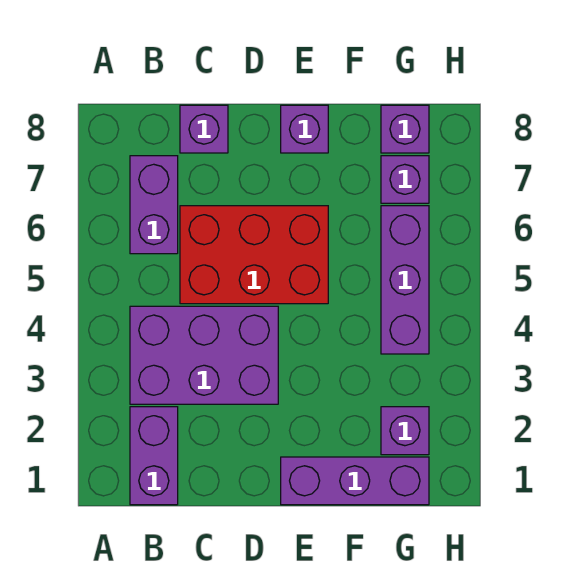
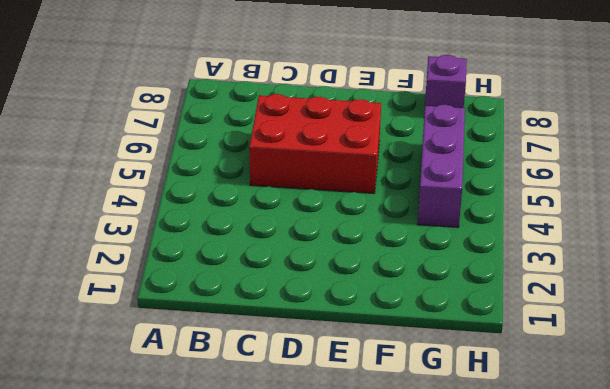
none -> purple brick B1:B2 level 1
none -> purple brick B3:D4 level 1

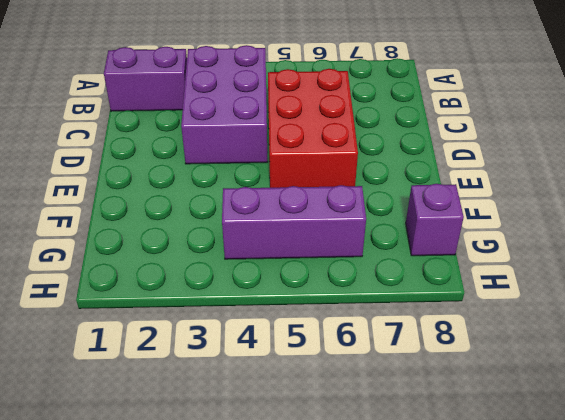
none -> purple brick B6:B7 level 1
none -> purple brick C8 level 1

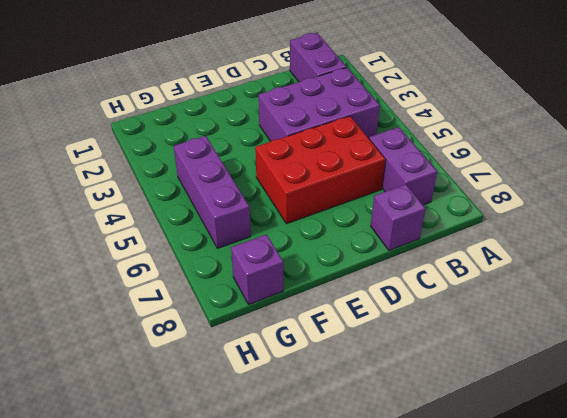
none -> purple brick E1:G1 level 1
none -> purple brick E8 level 1

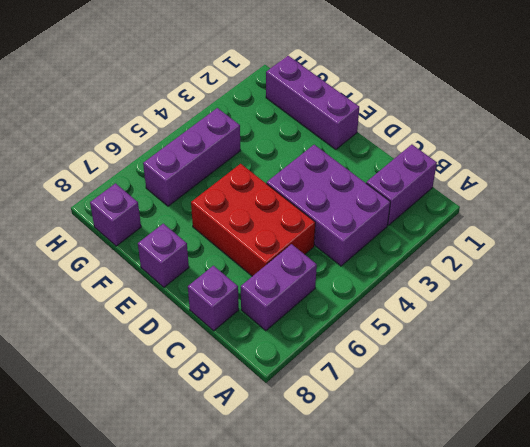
none -> purple brick G2 level 1
none -> purple brick G7 level 1

